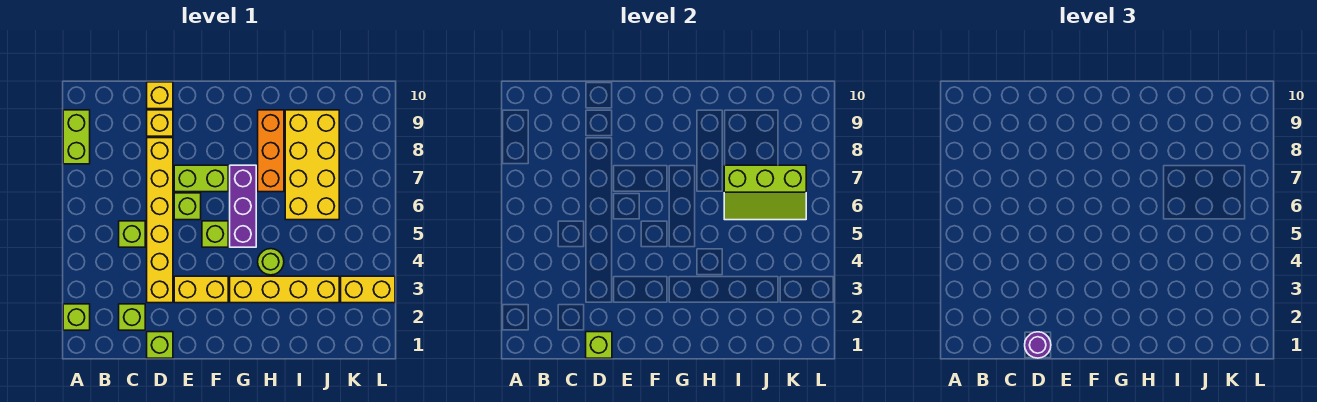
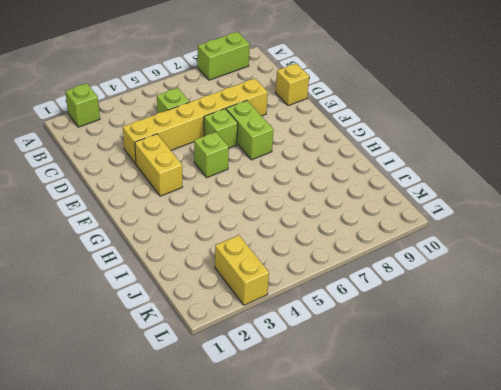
none -> lime brick C2 level 1
none -> lime brick D1 level 1
none -> yellow brick D9 level 1

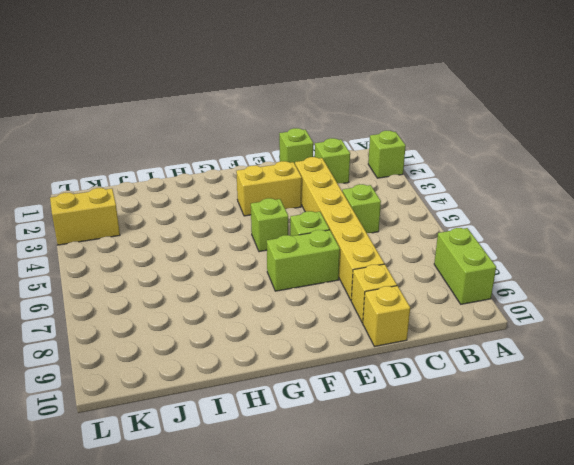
none -> yellow brick G3:J3 level 1
none -> purple brick G5:G7 level 1
none -> lime round brick H4 level 1

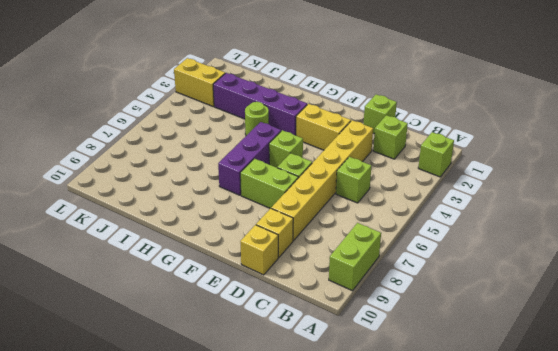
purple brick G3:J3 level 1 -> yellow brick G3:J3 level 1
none -> orange brick H7:H9 level 1
none -> yellow brick I6:J9 level 1
none -> lime brick D1 level 2

